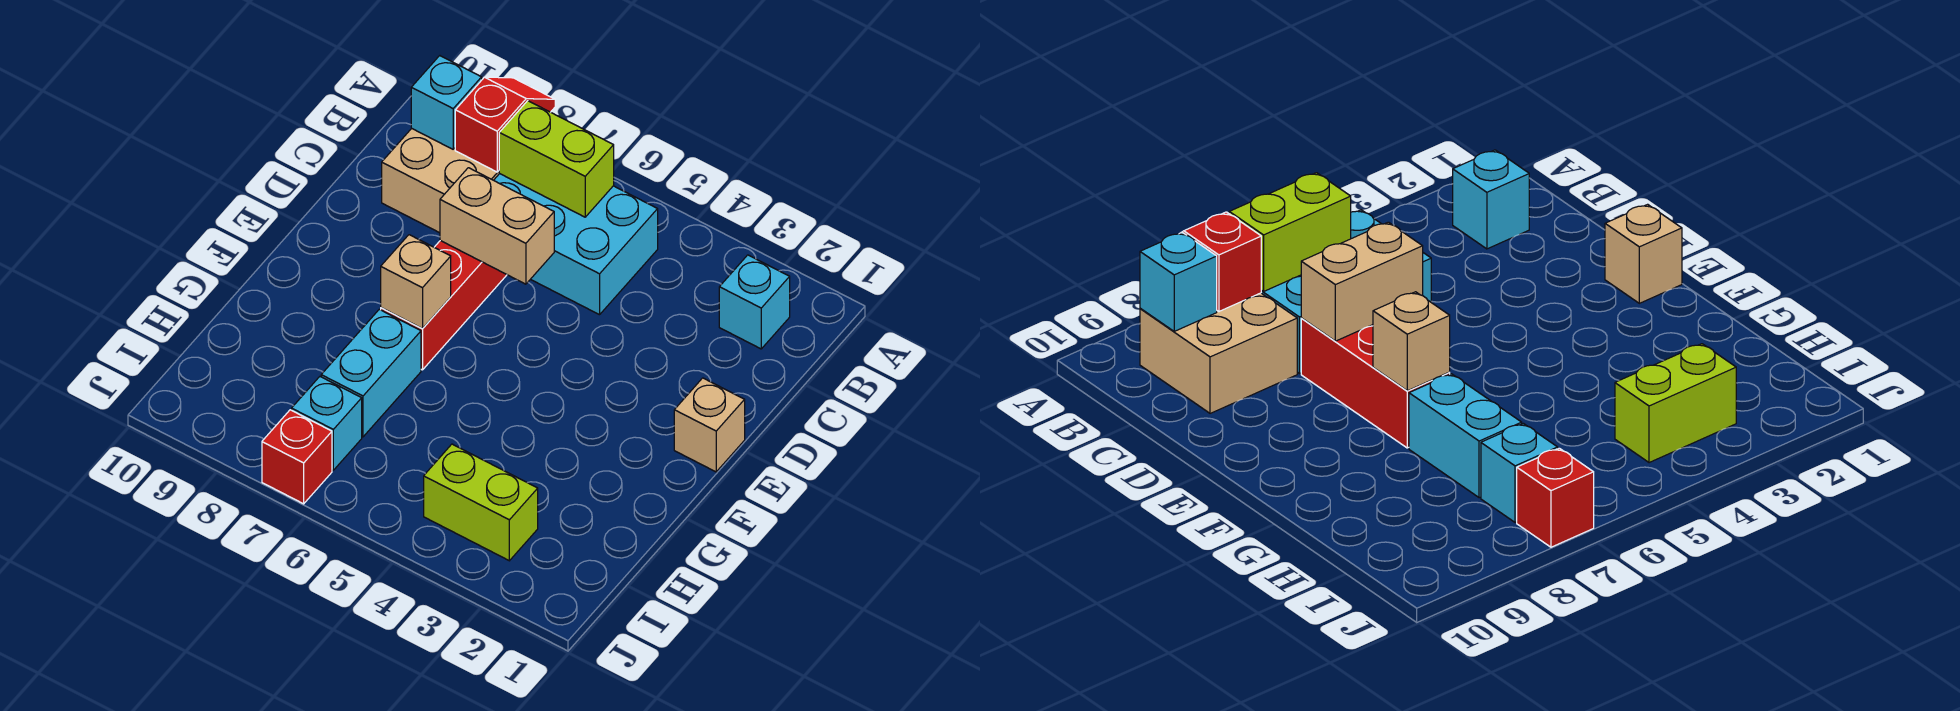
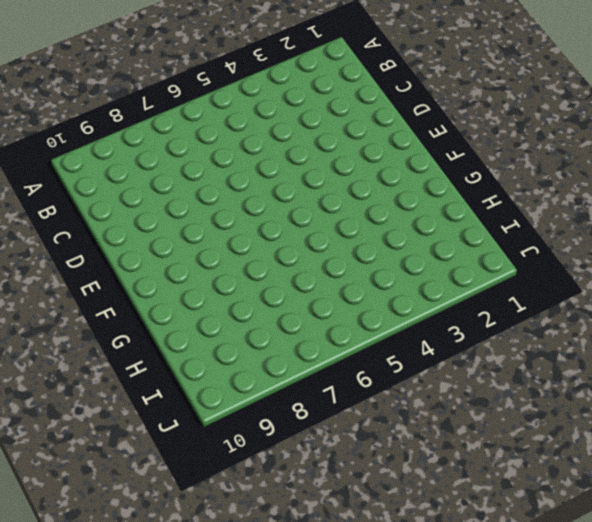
none -> cyan brick B2 level 1
none -> cyan brick B5:C7 level 1
none -> tan brick B8:C9 level 1

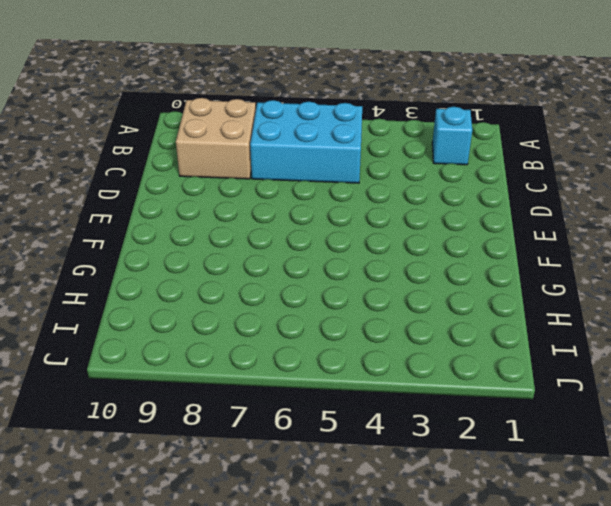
none -> red brick D7:F7 level 1
none -> tan brick E1 level 1
none -> cyan brick G7:H7 level 1

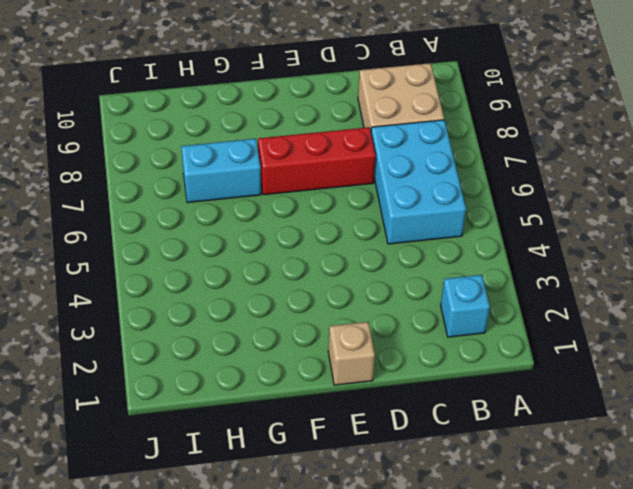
none -> lime brick I3:I4 level 1
none -> cyan brick I7 level 1
none -> red brick J7 level 1

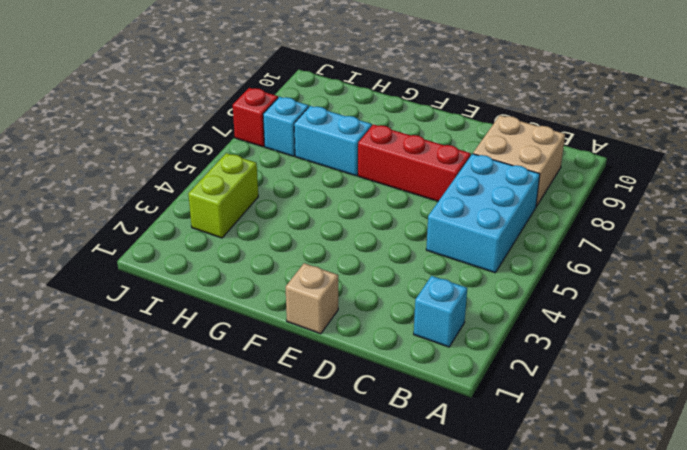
none -> red slope A8:B8 level 2 top B
none -> lime brick B6:B7 level 2
none -> cyan brick B9 level 2

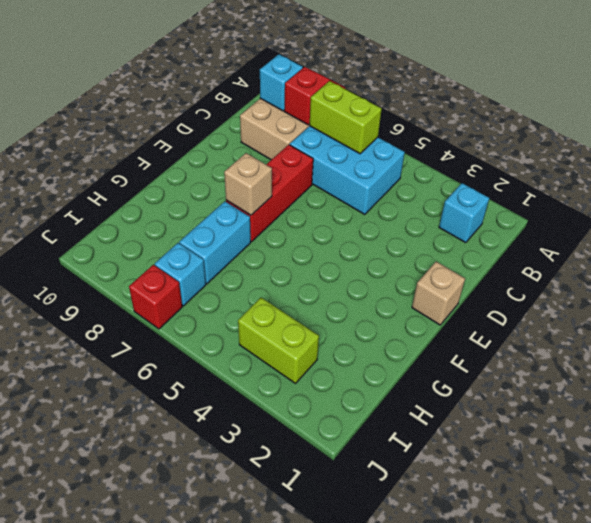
none -> tan brick D6:D7 level 2

